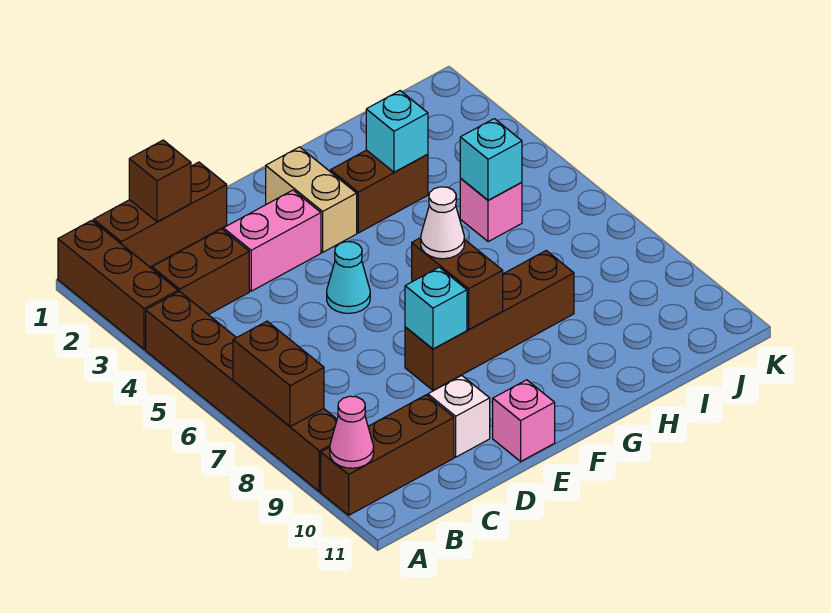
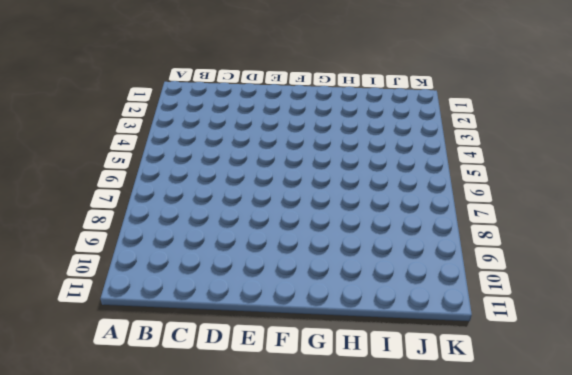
none -> brown brick A1:A3 level 1
none -> brown brick A4:A9 level 1
none -> brown brick A10:C10 level 1

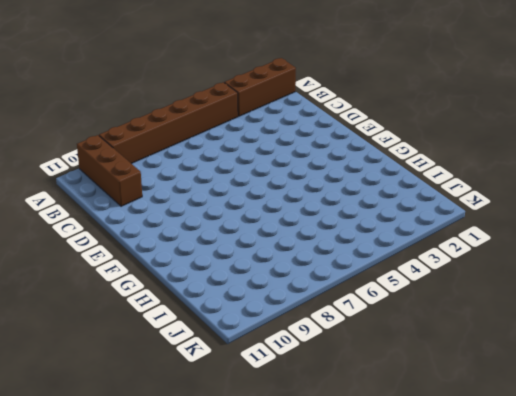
none -> brown brick B1:D1 level 1
none -> brown brick B3:C3 level 1
none -> pink brick D3:E3 level 1

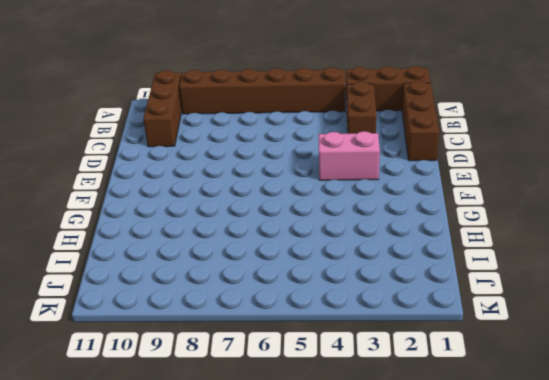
pink brick E3:E4 level 1 -> pink brick D3:E3 level 1
none -> white brick D10 level 1
none -> cyan cone E5 level 1
none -> brown brick E8:H8 level 1

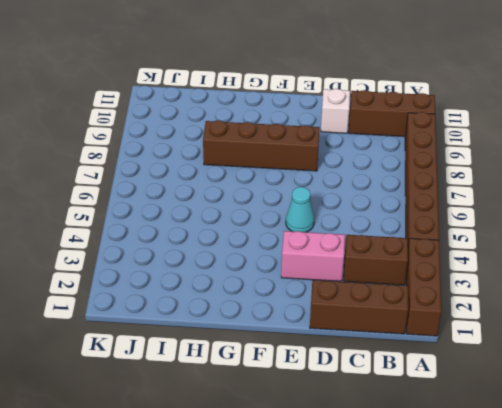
none -> pink brick E11 level 1
none -> tan brick F2:F3 level 1
none -> brown brick G3:H3 level 1

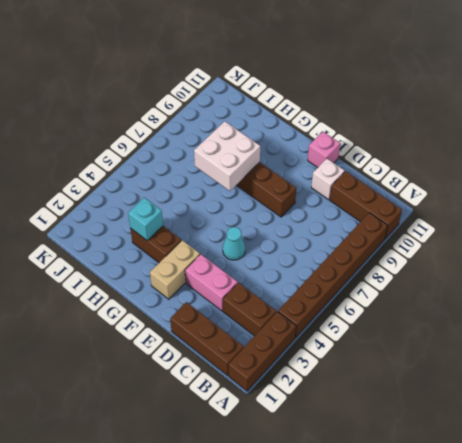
white brick G7:H8 level 2 -> none
none -> pink brick I5 level 1
none -> brown brick A7:A8 level 2
none -> pink cone A10 level 2

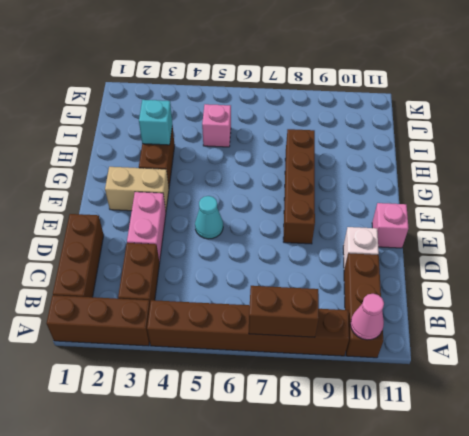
none -> brown brick C1 level 2
none -> cyan brick E8 level 2
none -> brown brick F7:F8 level 2

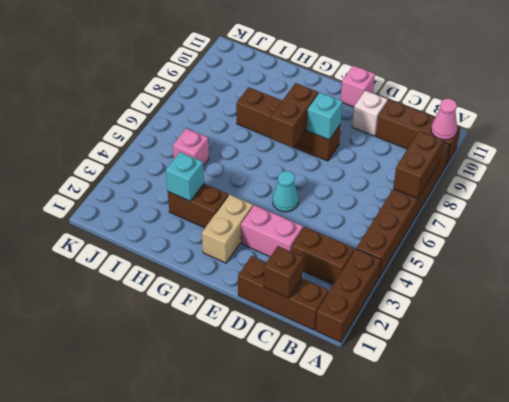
none -> cyan brick I5 level 2
none -> white cone F7 level 3

